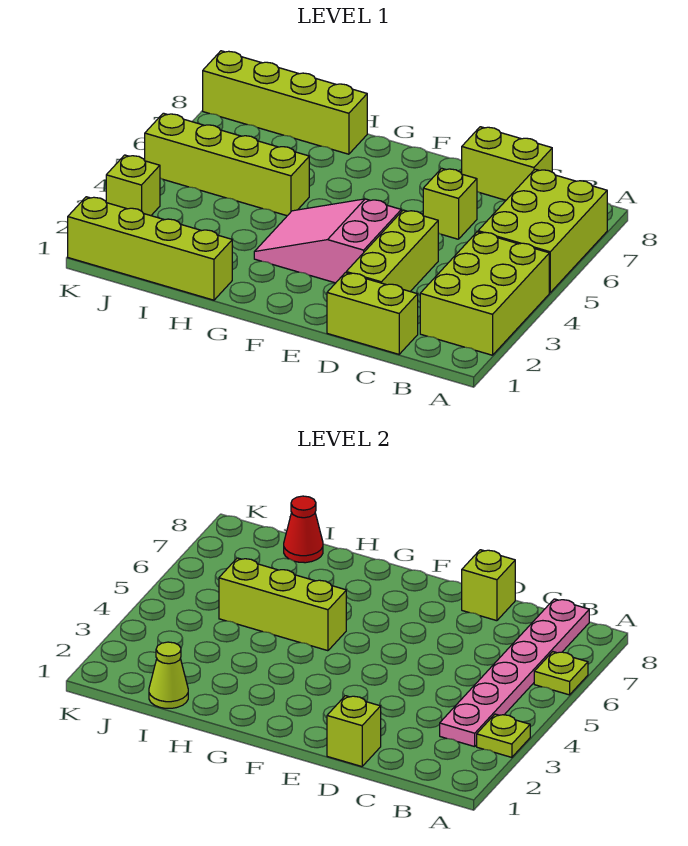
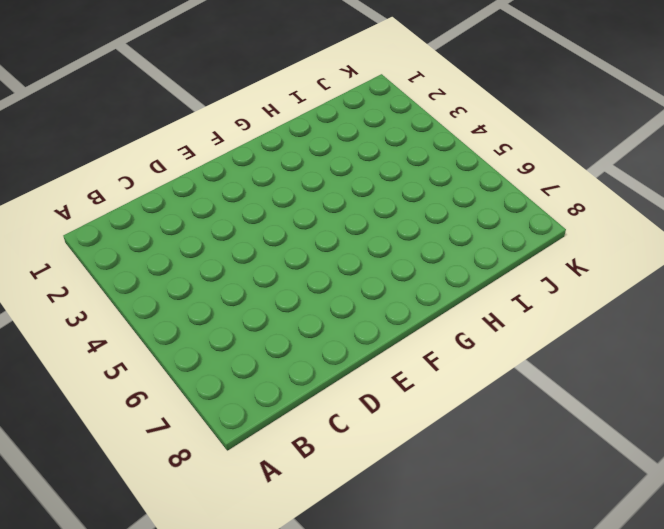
none -> lime brick A2:B4 level 1
none -> lime brick A5:B7 level 1
none -> lime brick C1:D1 level 1

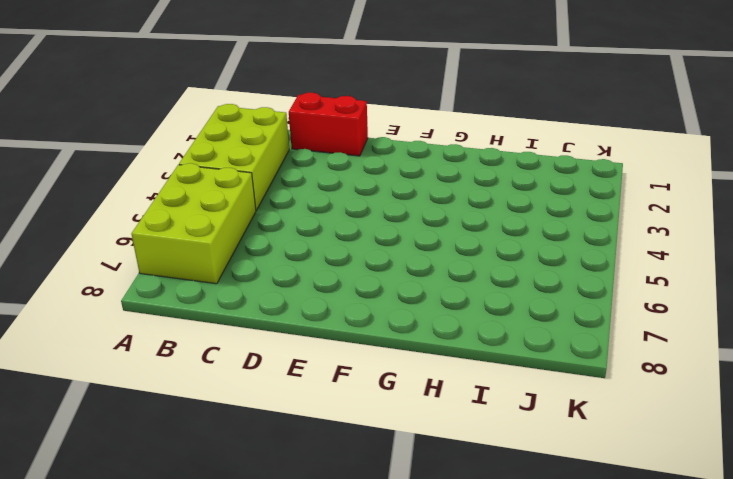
red brick C1:D1 level 1 -> lime brick C1:D1 level 1
none -> lime brick C8:D8 level 1
none -> lime brick D2:D4 level 1
none -> lime brick D6 level 1

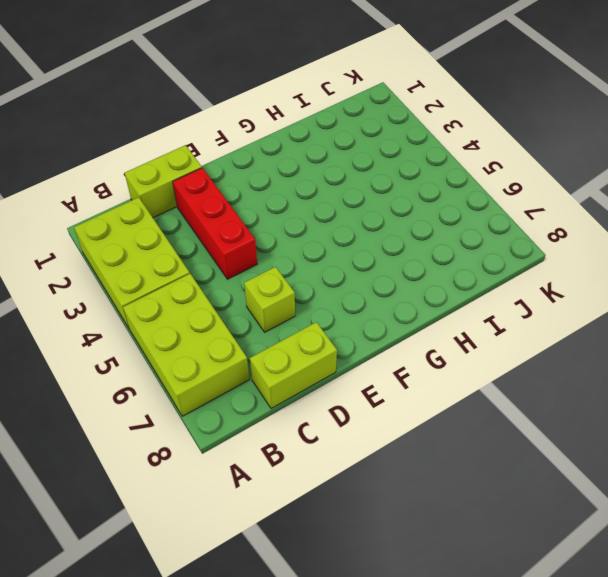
red brick D2:D4 level 1 -> lime brick D2:D4 level 1
none -> pink slope E3:G4 level 1 top E
none -> lime brick H1:K1 level 1
none -> lime brick H5:K5 level 1

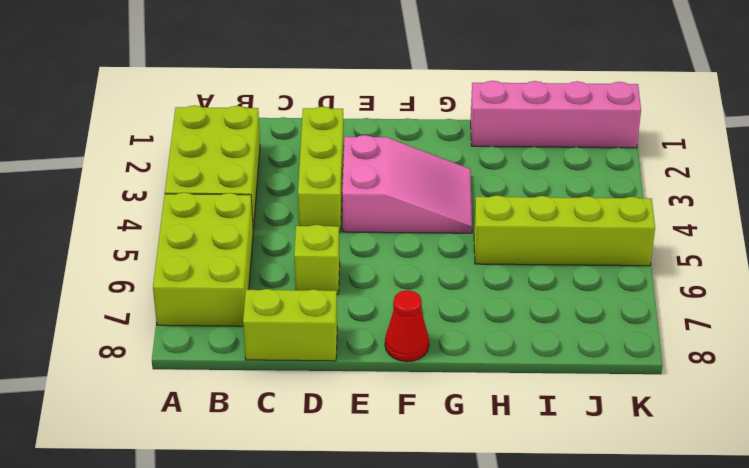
red cone F8 level 1 -> red cone I8 level 2
pink brick H1:K1 level 1 -> lime brick H1:K1 level 1
none -> lime brick C1:D1 level 1
none -> lime brick H8:K8 level 1
none -> lime brick K3 level 1

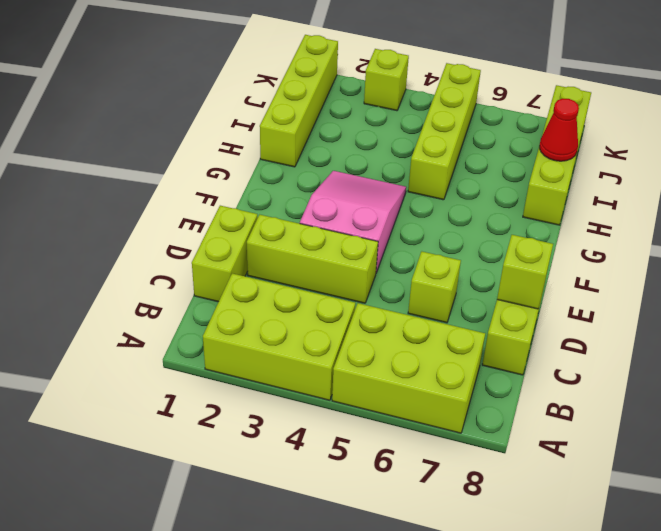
none -> lime plate A3 level 2
none -> lime plate A6 level 2
none -> pink plate B3:B8 level 2

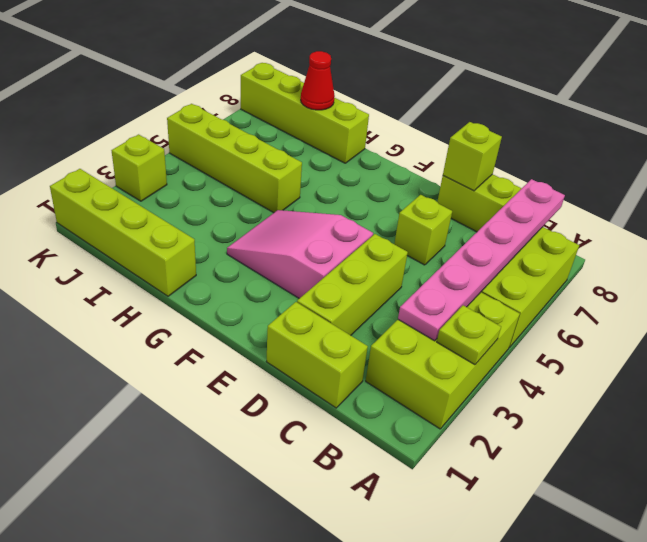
none -> lime plate A6 level 2
none -> lime brick D1 level 2
none -> lime brick G5:I5 level 2

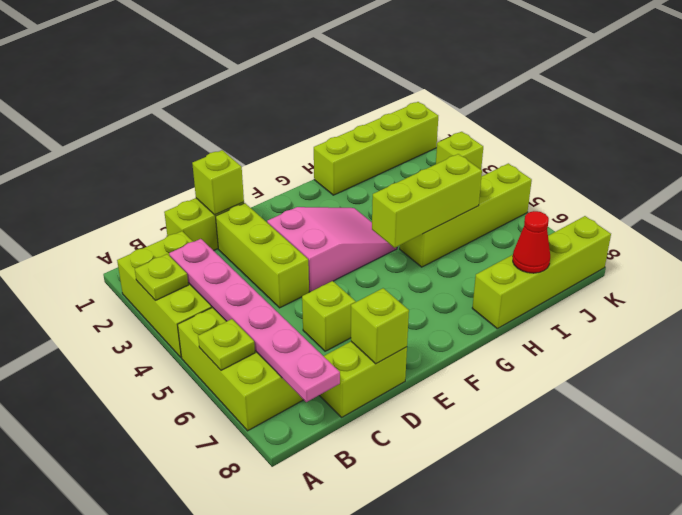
none -> lime cone I1 level 2

